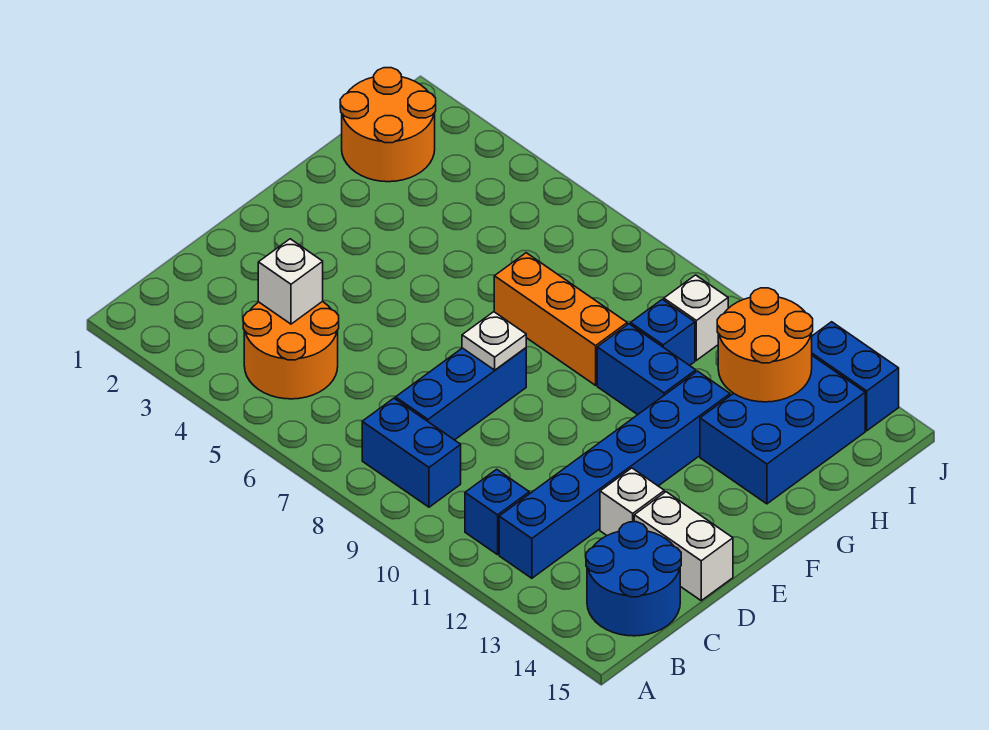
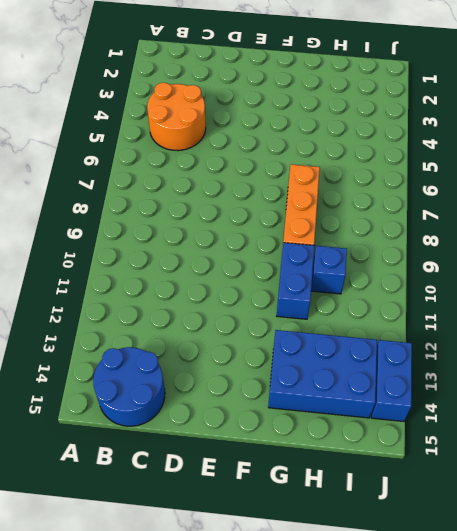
none -> blue brick B8:B9 level 1
none -> blue brick B11 level 1
none -> blue brick B12:G12 level 1

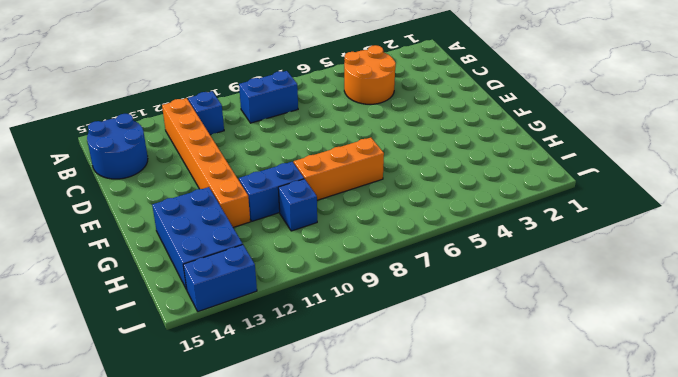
orange brick B12:G12 level 1 -> blue brick B12:G12 level 1
none -> blue brick C8:E8 level 1
none -> white brick D13 level 1
none -> white brick D14:D15 level 1

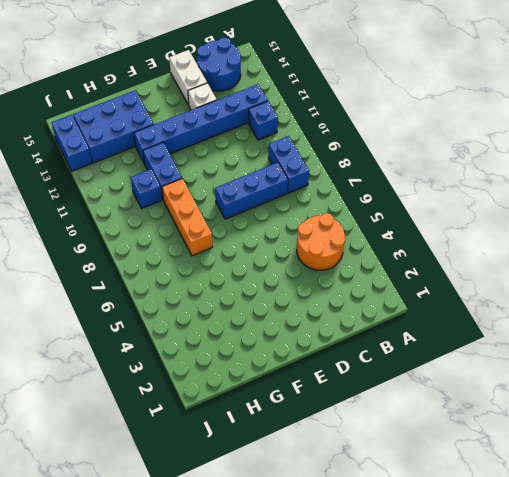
none -> orange round brick H1:I2 level 1
none -> white brick I10 level 1
none -> white brick C4 level 2

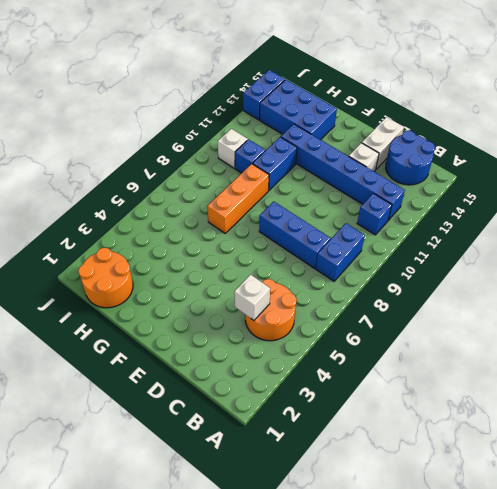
none -> white plate E8 level 2
none -> orange round brick H12:I13 level 2

